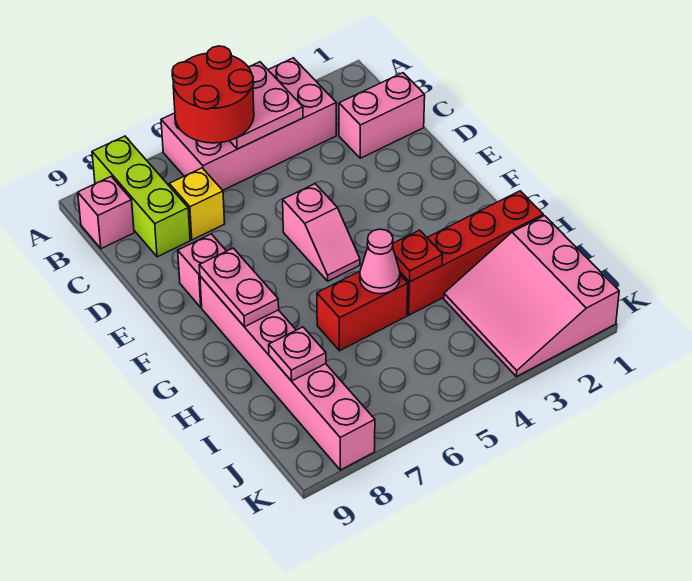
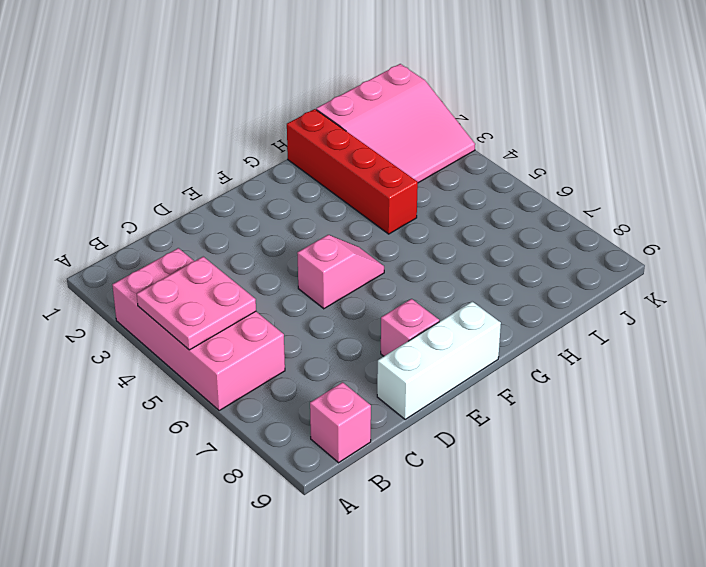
white brick D9:F9 level 1 -> none
none -> lime brick A8:C8 level 1
none -> pink brick C1:C2 level 1
none -> yellow brick C7 level 1

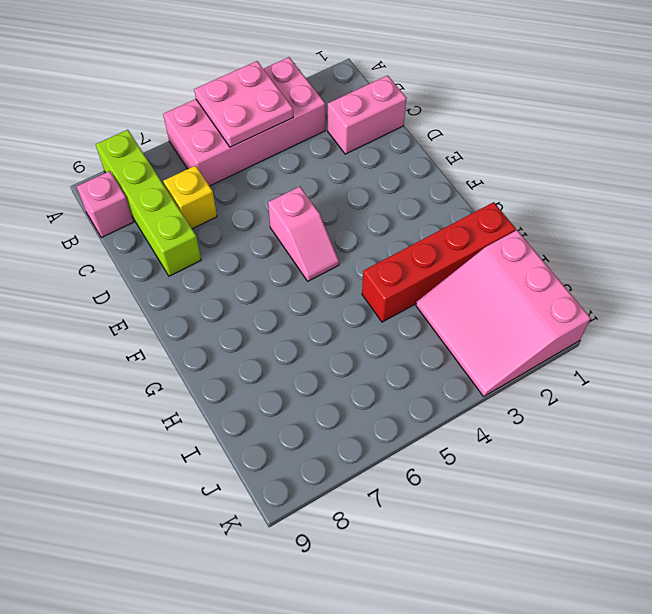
lime brick A8:D8 level 1 -> lime brick A8:C8 level 1
none -> pink brick E8 level 1
none -> pink brick F8:K8 level 1
none -> red brick H5:H6 level 1

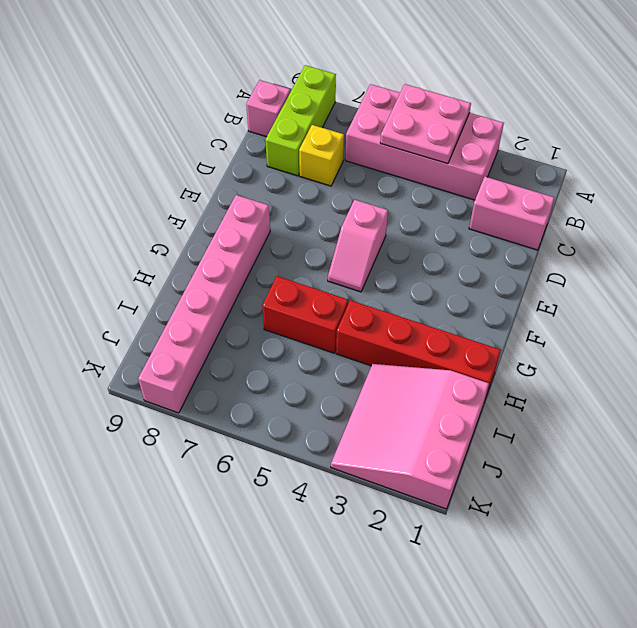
none -> pink brick E8 level 1
none -> pink plate F8:G8 level 2
none -> red plate H4 level 2

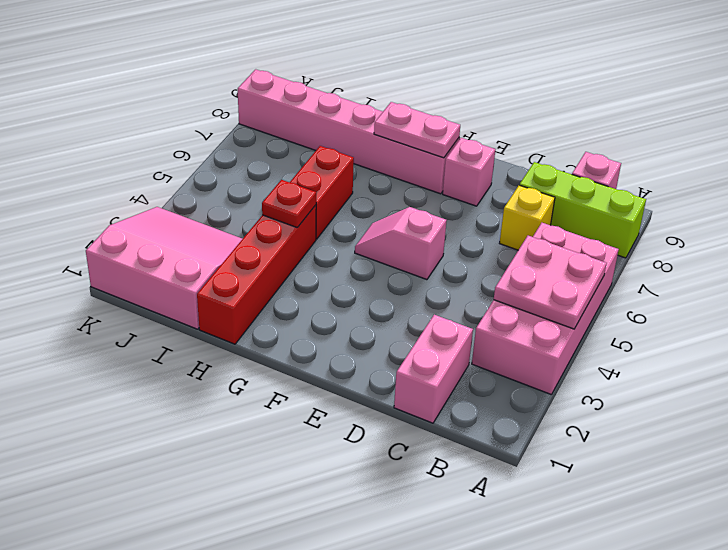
none -> pink cone H5 level 2
none -> pink plate I8 level 2
none -> red round brick A5:B6 level 3

